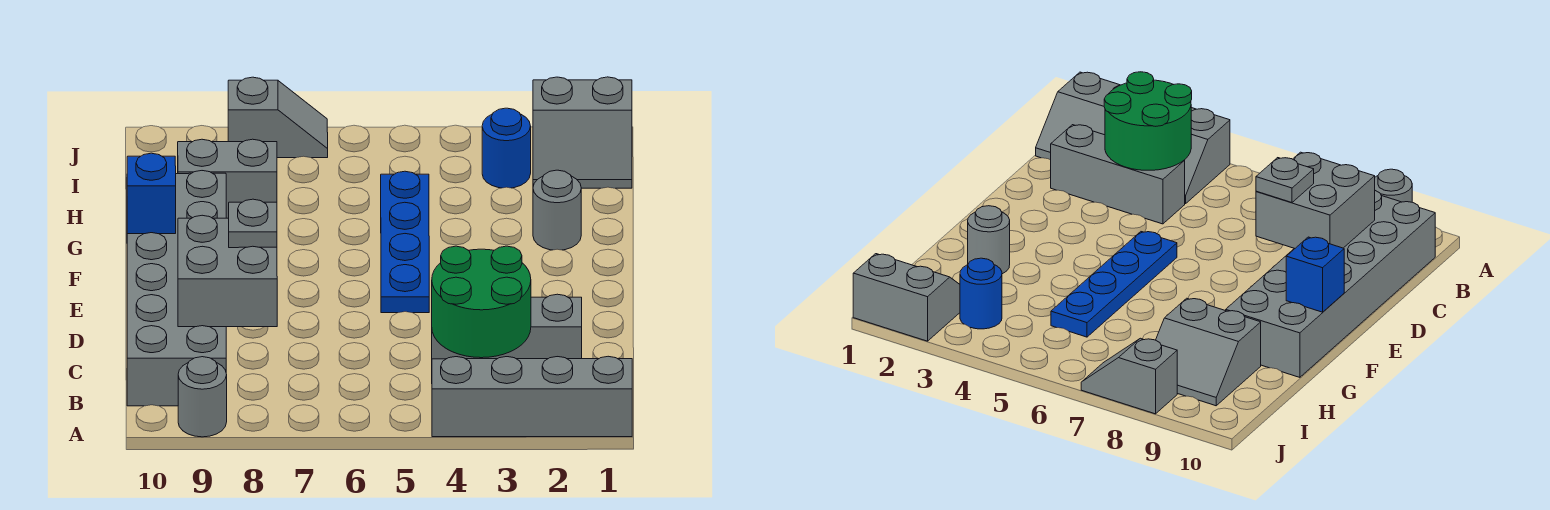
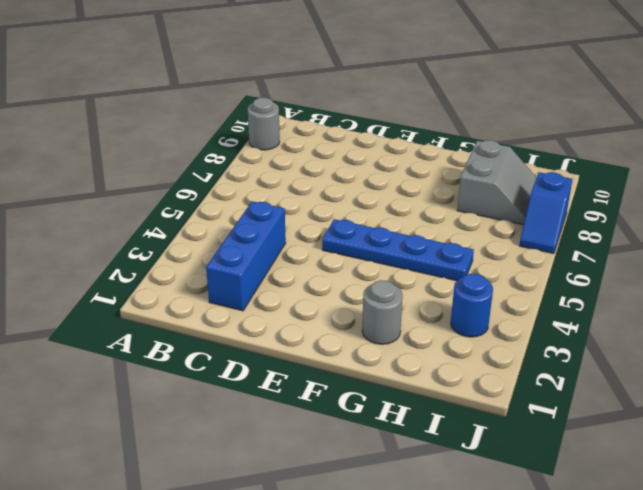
blue brick C2:C4 level 1 -> grey brick C2:C4 level 1
blue slope J7:J8 level 1 top 8 -> grey slope J7:J8 level 1 top 8
none -> grey slope A1:B4 level 1 top A
none -> grey brick B9:G10 level 1
none -> grey slope I1:J2 level 1 top J

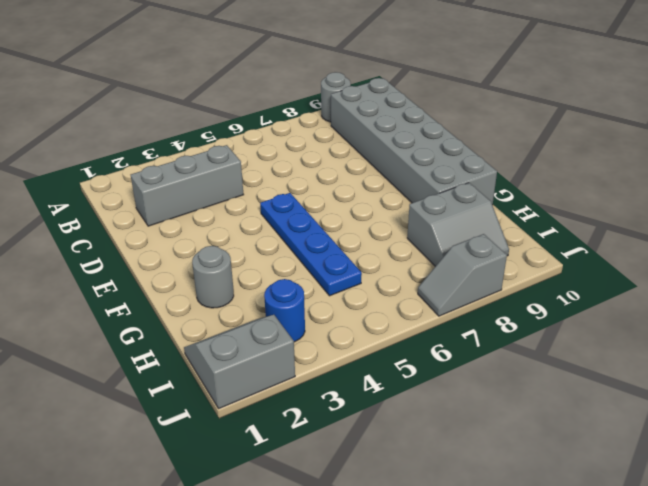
none -> grey slope A1:B4 level 1 top A
none -> green round brick B3:C4 level 2
none -> grey brick C8:D9 level 2

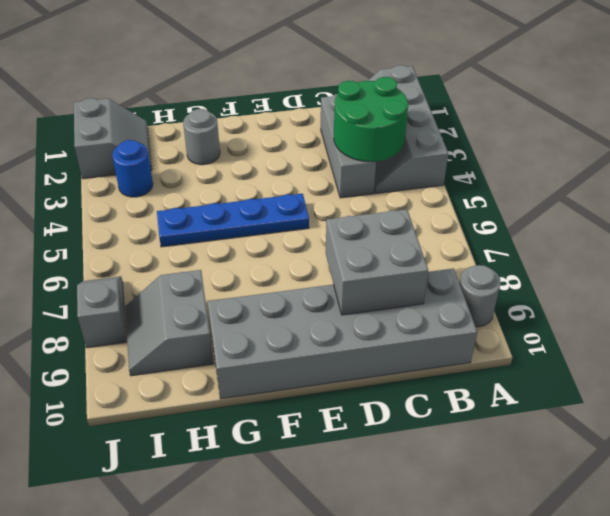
none -> blue brick F10 level 2
none -> grey plate D8 level 3

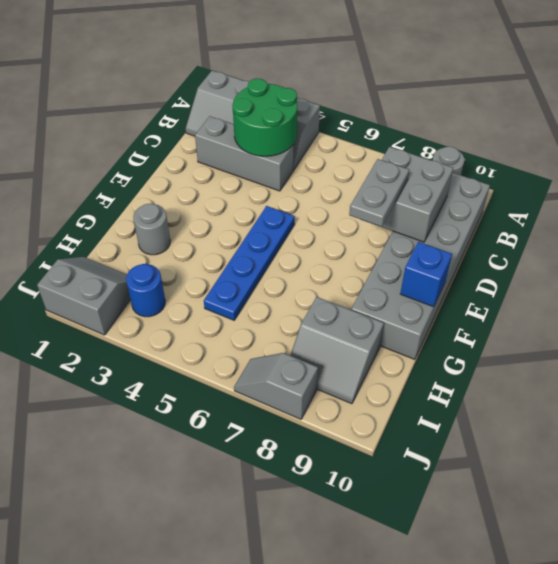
grey plate D8:E8 level 3 -> grey plate D8 level 3

